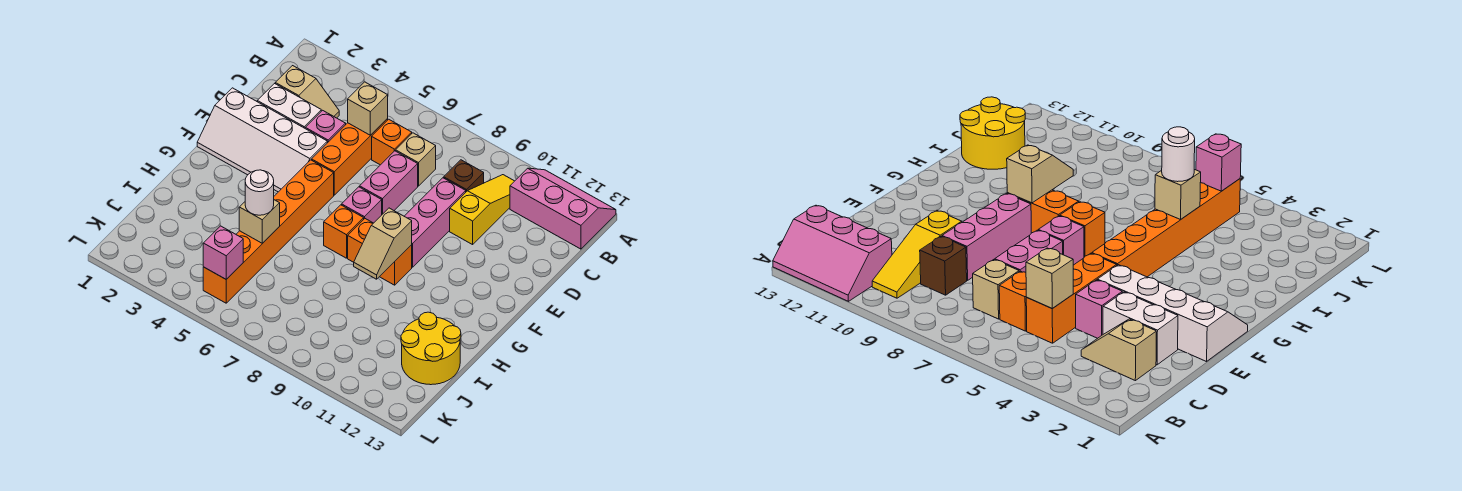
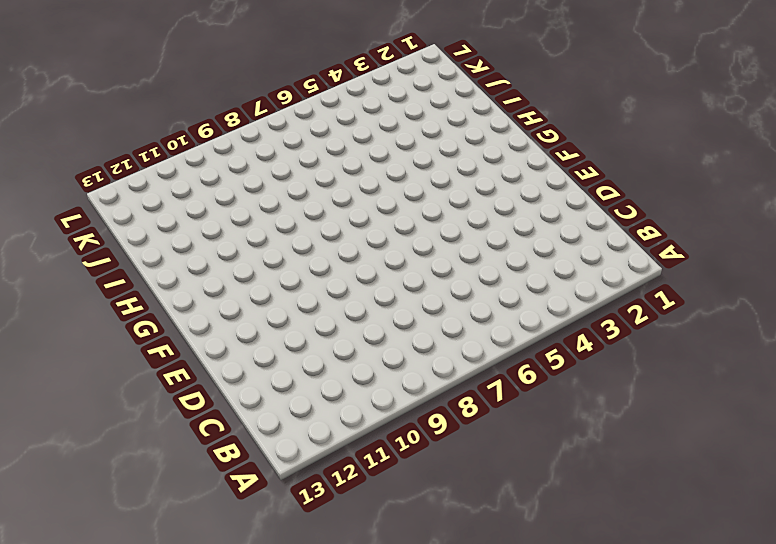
none -> pink slope A11:B13 level 1 top B
none -> yellow slope B10:D10 level 1 top D
none -> tan slope C2:C3 level 1 top 2

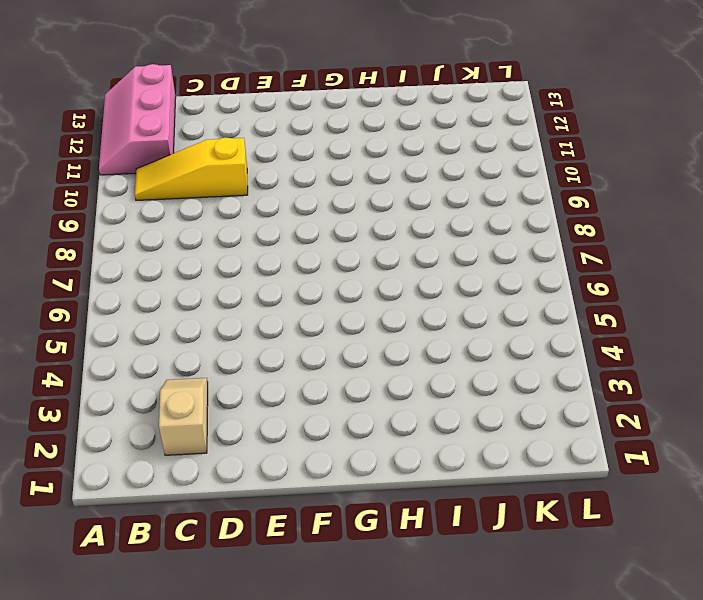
none -> orange brick C5:E5 level 1
none -> orange brick C6 level 1
none -> tan brick C7 level 1

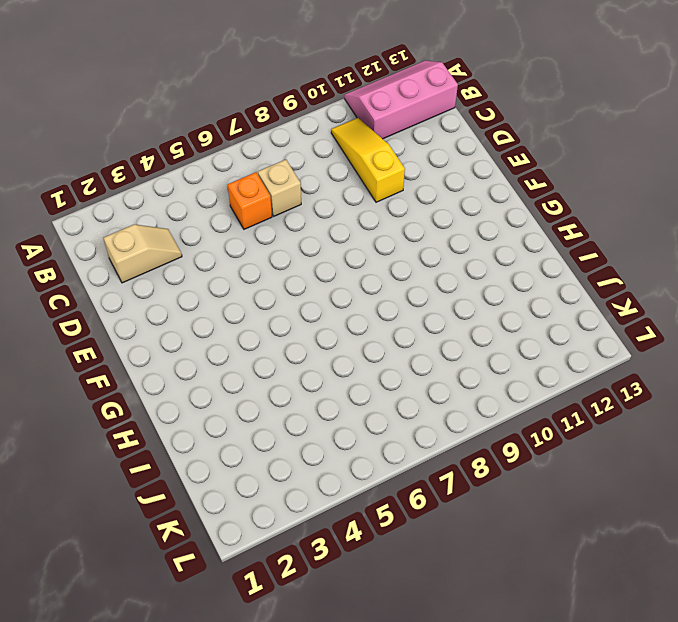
none -> orange brick C5:E5 level 1
none -> brown brick C9 level 1
none -> white brick D2:D3 level 1

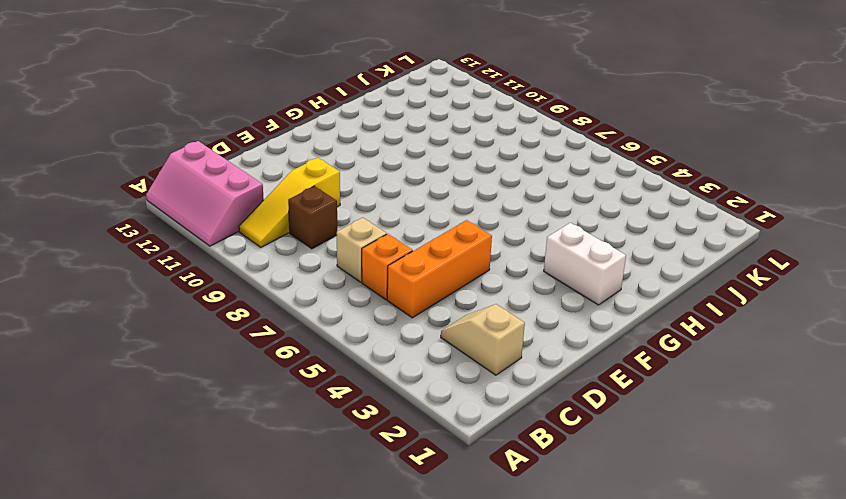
white brick G2:G3 level 1 -> white brick D2:D3 level 1
none -> pink brick D4 level 1
none -> pink brick D7:E7 level 1
none -> pink brick D9:F9 level 1

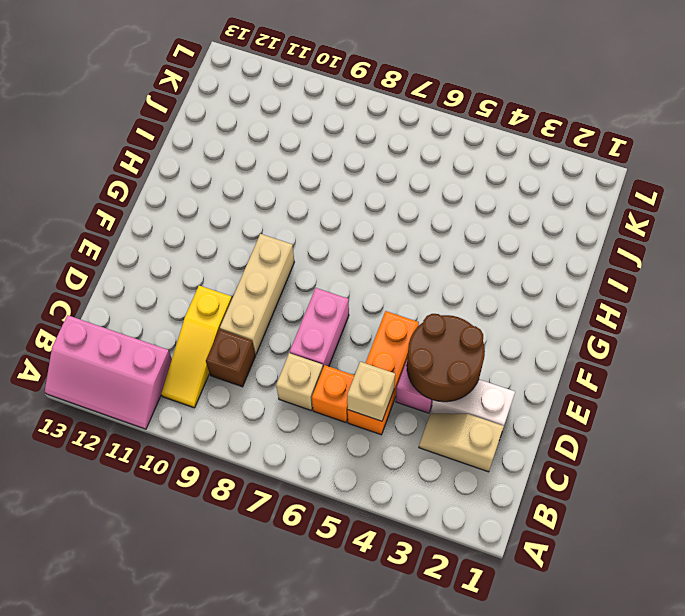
brown round brick D3:E4 level 2 -> none
tan brick D9:F9 level 1 -> pink brick D9:F9 level 1
none -> white slope E1:F4 level 1 top E
none -> orange brick F5:K5 level 1
none -> pink brick F7 level 1

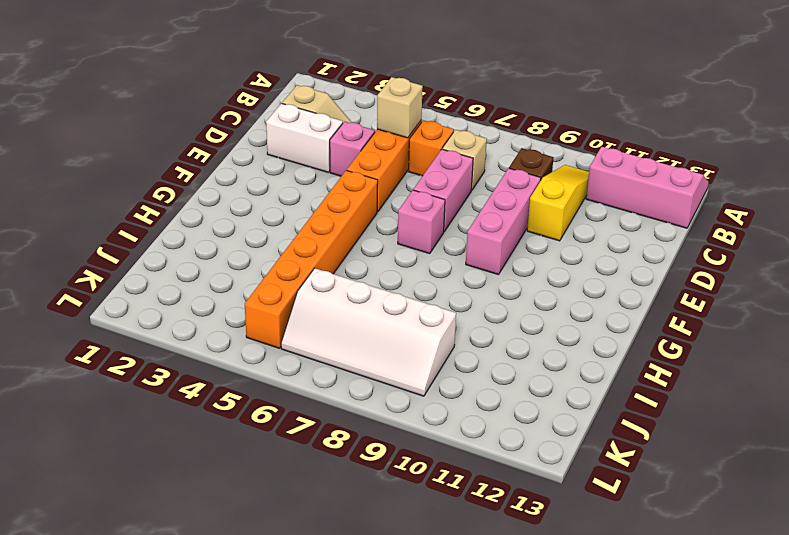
white slope J6:K9 level 1 top J -> white slope E1:F4 level 1 top E
none -> orange brick G7 level 1
none -> orange brick G8:G9 level 1
none -> yellow round brick I12:J13 level 1

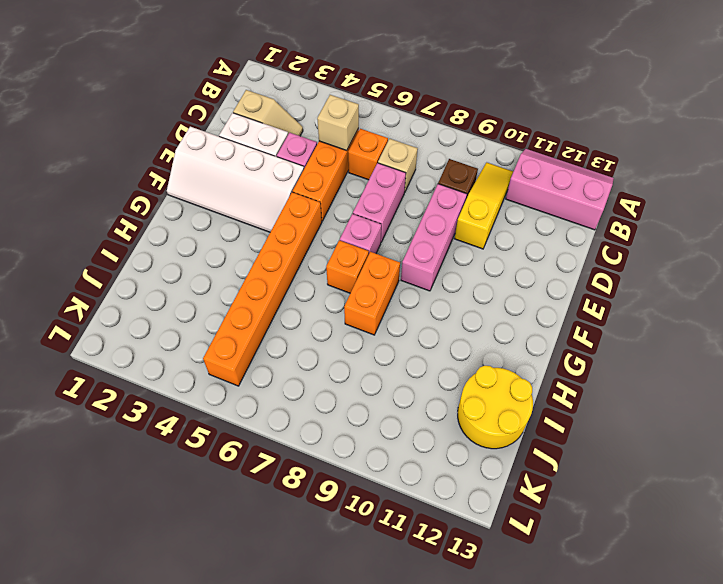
orange brick G8:H8 level 1 -> orange brick G8:G9 level 1
none -> tan slope G9:H9 level 2 top G
none -> tan brick I5 level 2
none -> pink brick K5 level 2

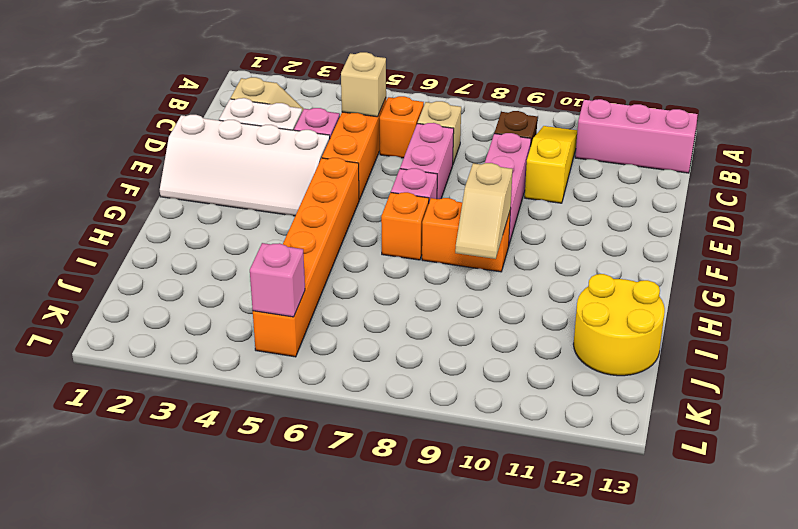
none -> tan brick I5 level 2
none -> white round brick I5 level 3

